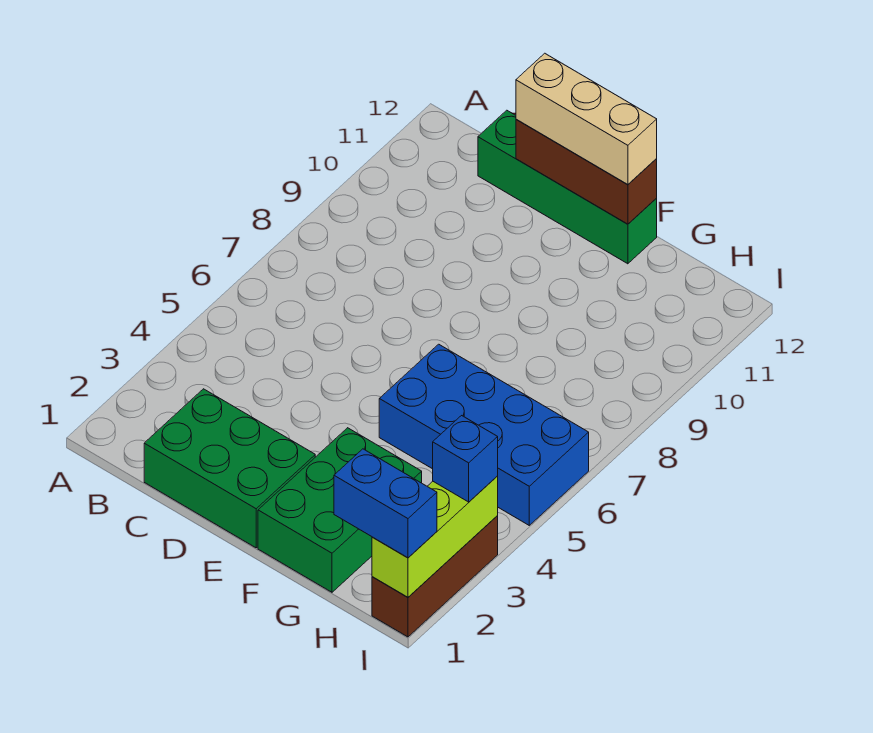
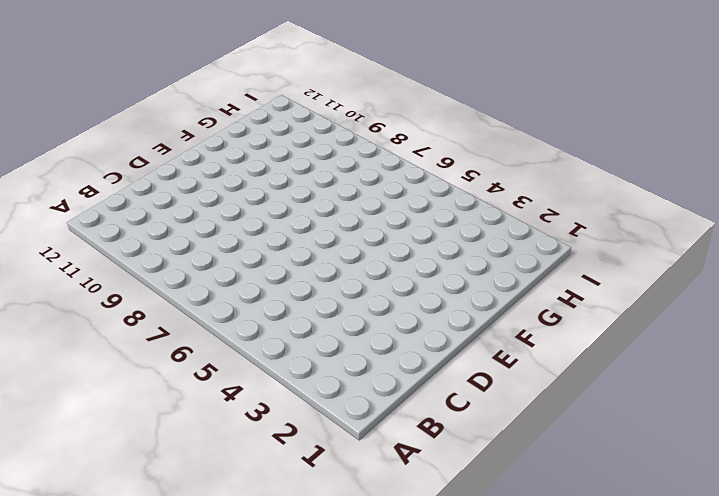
none -> green brick C1:E2 level 1
none -> green brick C12:F12 level 1

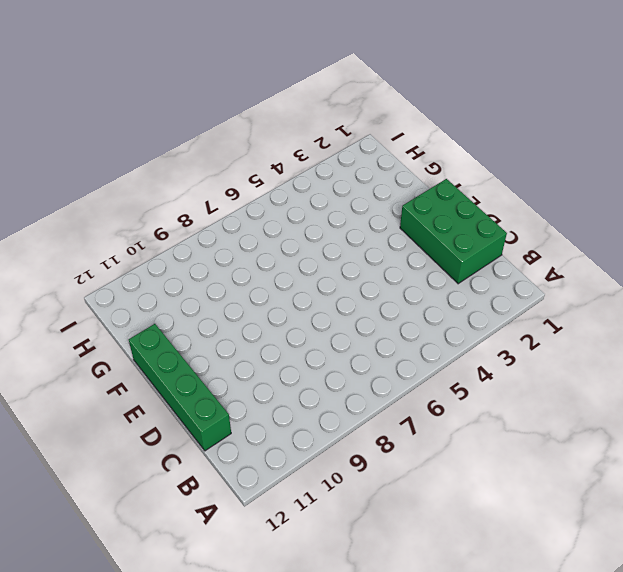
none -> green brick F1:G3 level 1
none -> blue brick F5:I6 level 1

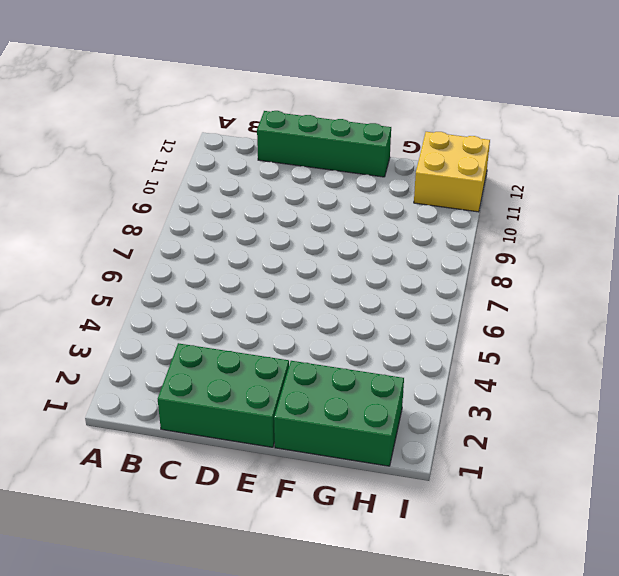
green brick F1:H2 level 1 -> green brick F1:G3 level 1
yellow brick H11:I12 level 1 -> none
none -> blue brick F5:I6 level 1
none -> brown brick I1:I3 level 1

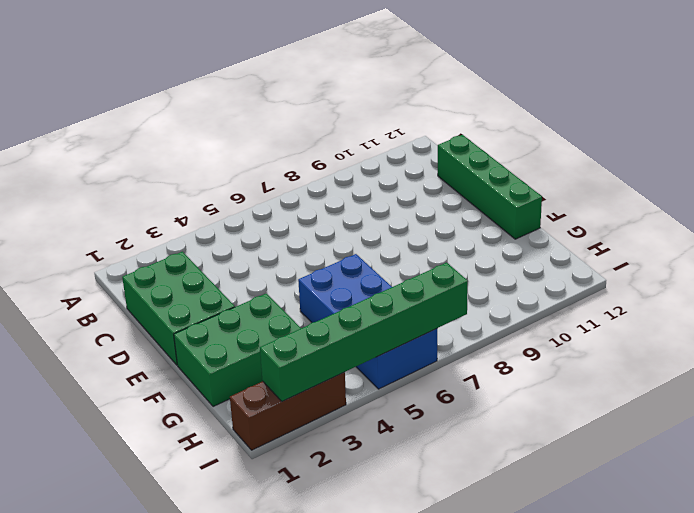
green brick I2:I7 level 2 -> lime brick I1:I3 level 2
none -> brown brick D12:F12 level 2
none -> tan brick D12:F12 level 3

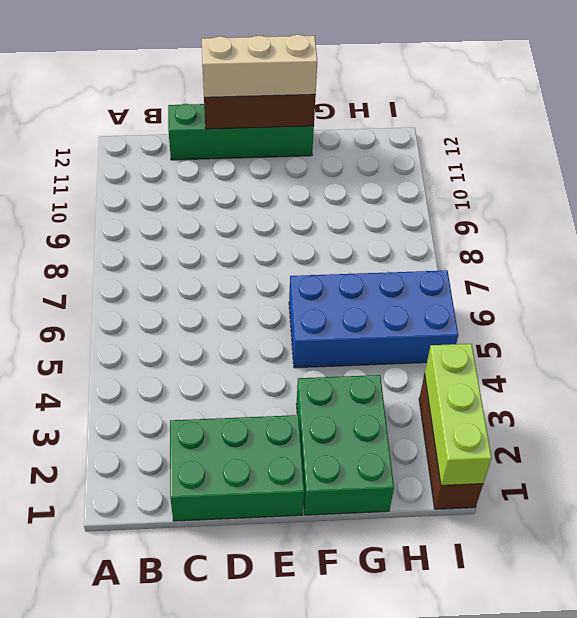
none -> blue brick H1:I1 level 3
none -> blue brick I3 level 3

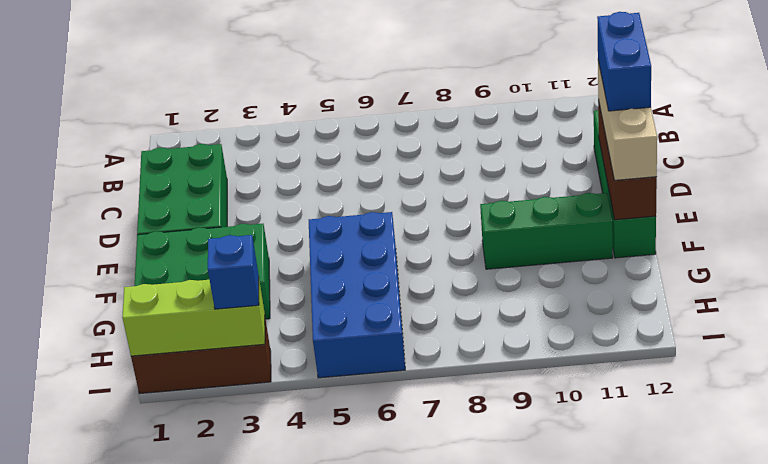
blue brick D12:E12 level 4 -> blue brick H1:I1 level 3
green brick F9:F11 level 1 -> none

